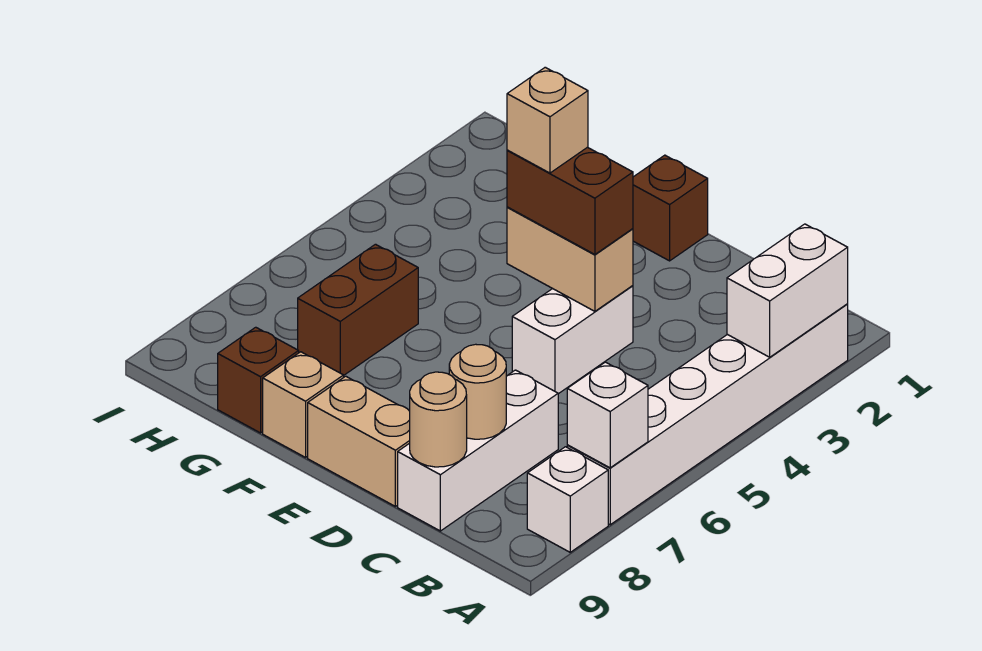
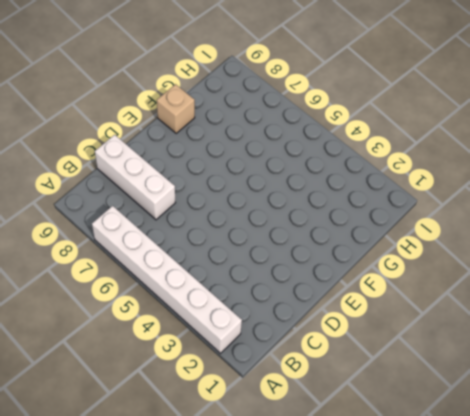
none -> white brick A8 level 1
none -> white brick D4:D5 level 1
none -> tan brick D9:E9 level 1

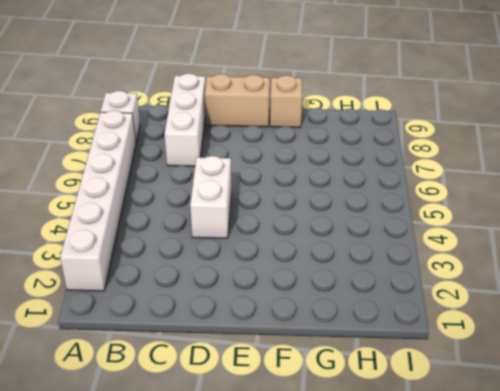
none -> brown brick E1 level 1
none -> brown brick G6:G7 level 1
none -> brown brick G9 level 1

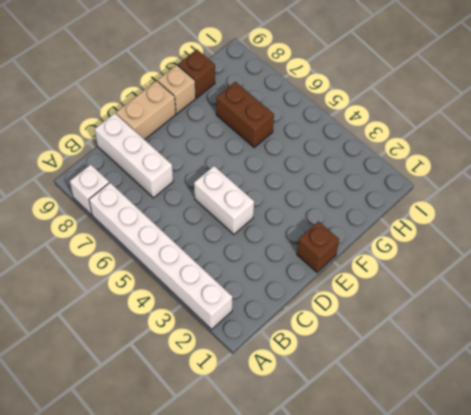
none -> white brick A2:A3 level 2
none -> white brick A7 level 2
none -> tan round brick C8 level 2

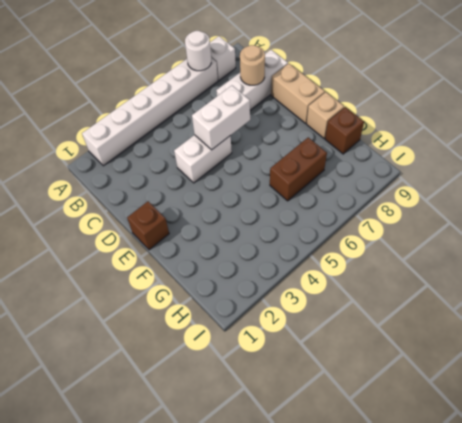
white round brick A7 level 2 -> white brick A7 level 2
white brick D5:D6 level 2 -> white brick A2:A3 level 2
none -> tan round brick C9 level 2
none -> tan brick D4:E4 level 2
none -> brown brick D4:E4 level 3

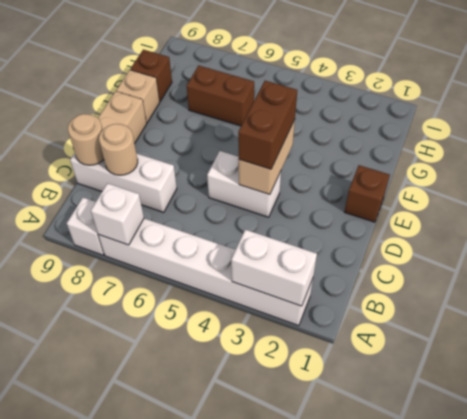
none -> tan brick E4 level 4

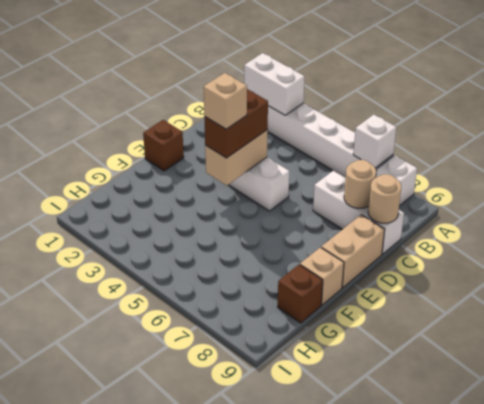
none -> brown brick G6:G7 level 1

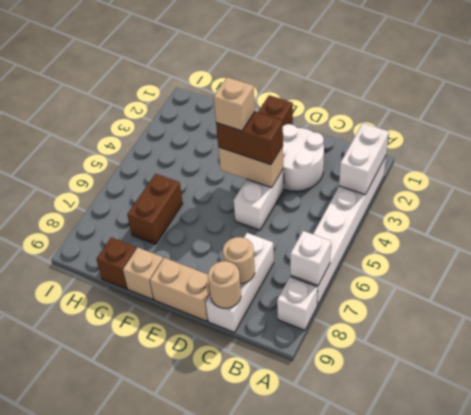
white round brick C2:D3 level 1 -> none

